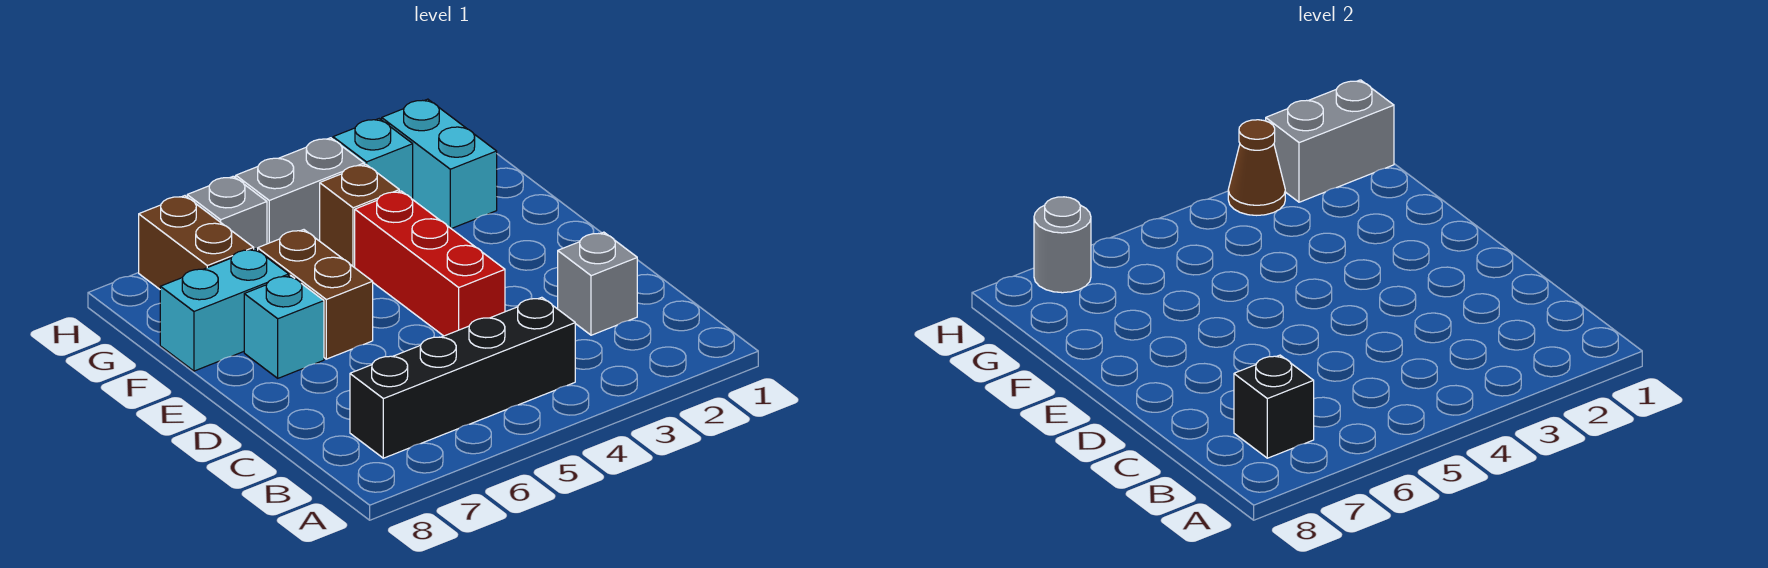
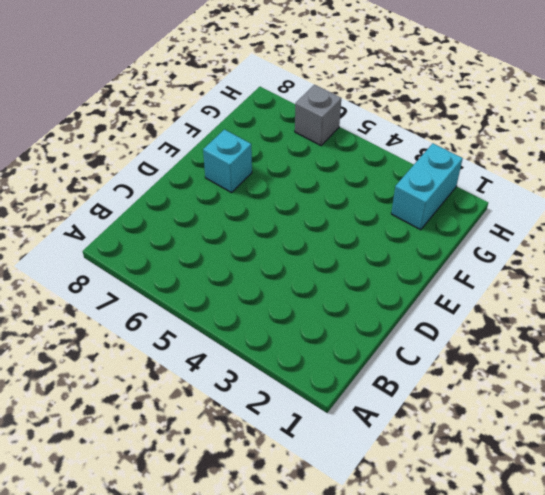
none -> black brick B4:B7 level 1
none -> grey brick C2 level 1
none -> red brick D4:F4 level 1

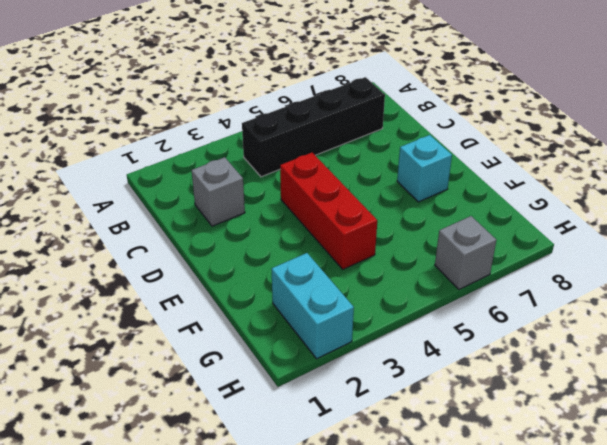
none -> brown brick E6:F6 level 1
none -> cyan brick F7:F8 level 1
none -> brown brick G4 level 1

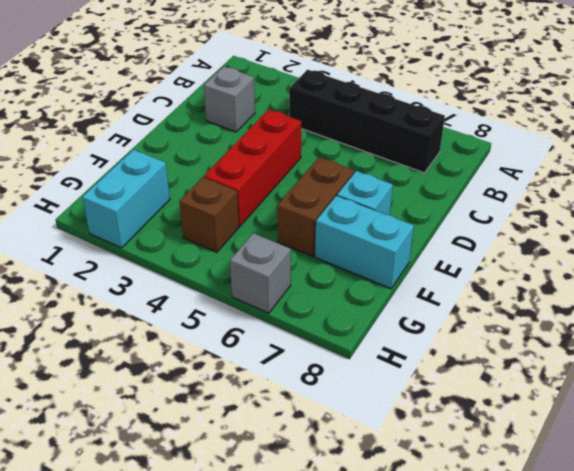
none -> brown brick G7:H7 level 1
none -> cyan brick H3 level 1
none -> grey brick H4:H5 level 1

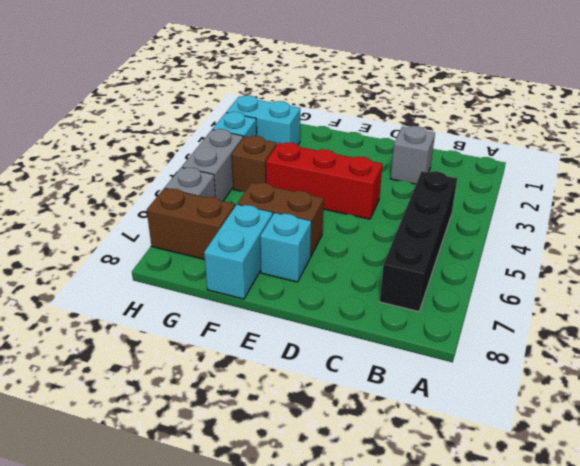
none -> black brick B7 level 2
none -> grey brick H1:H2 level 2
none -> brown cone H3 level 2

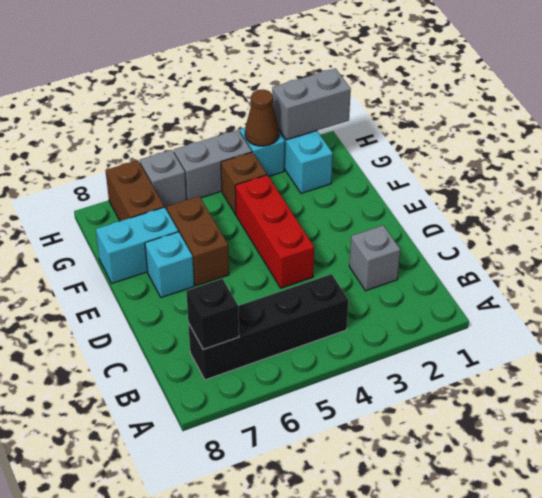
none -> grey round brick H7 level 2

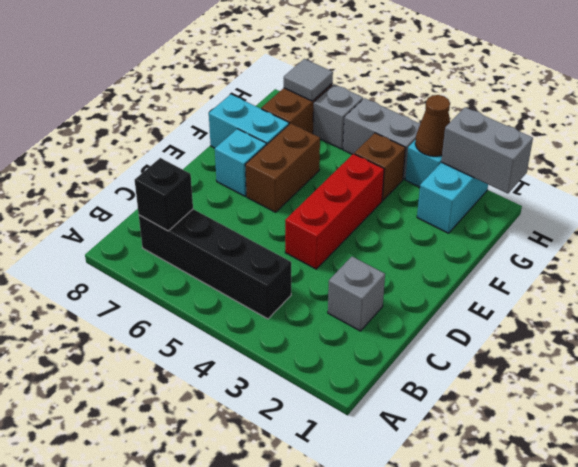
grey tile H7 level 2 -> grey round brick H7 level 2

